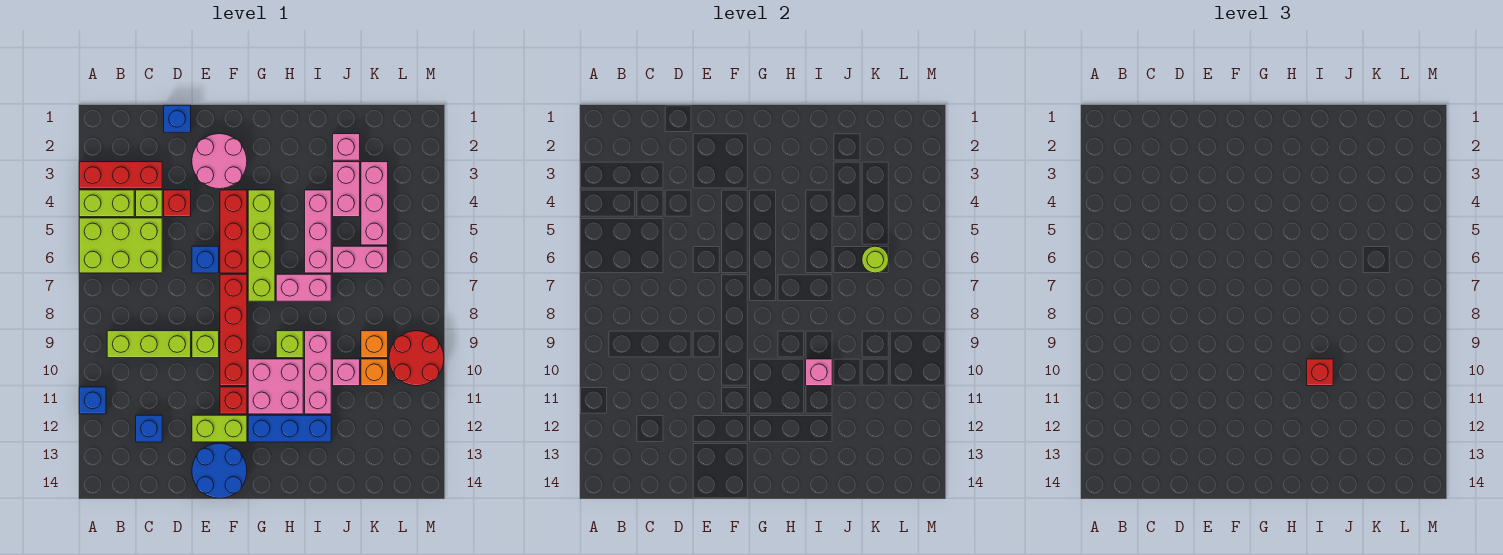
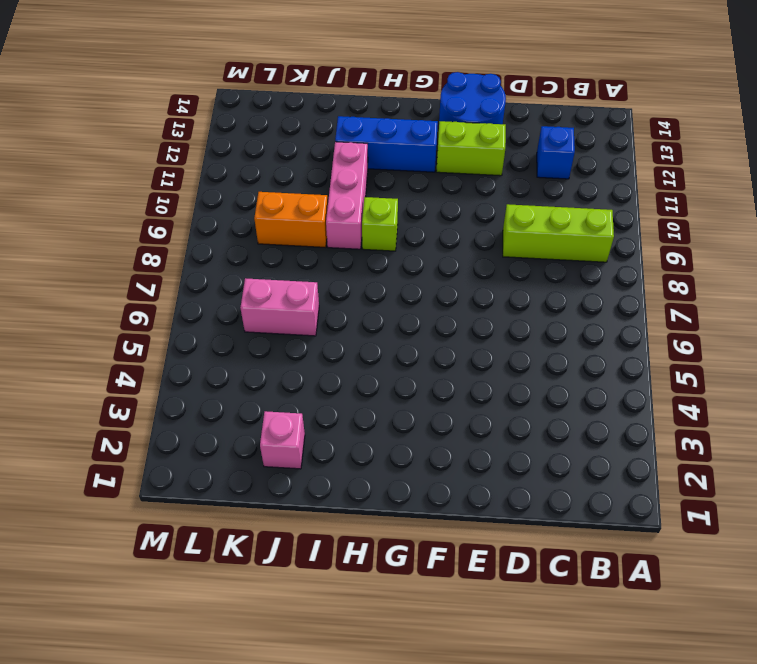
orange brick J9:K9 level 1 -> orange brick K9 level 1
none -> red brick A3:C3 level 1
none -> lime brick A4:B4 level 1
none -> lime brick A5:C6 level 1
none -> blue brick A11 level 1

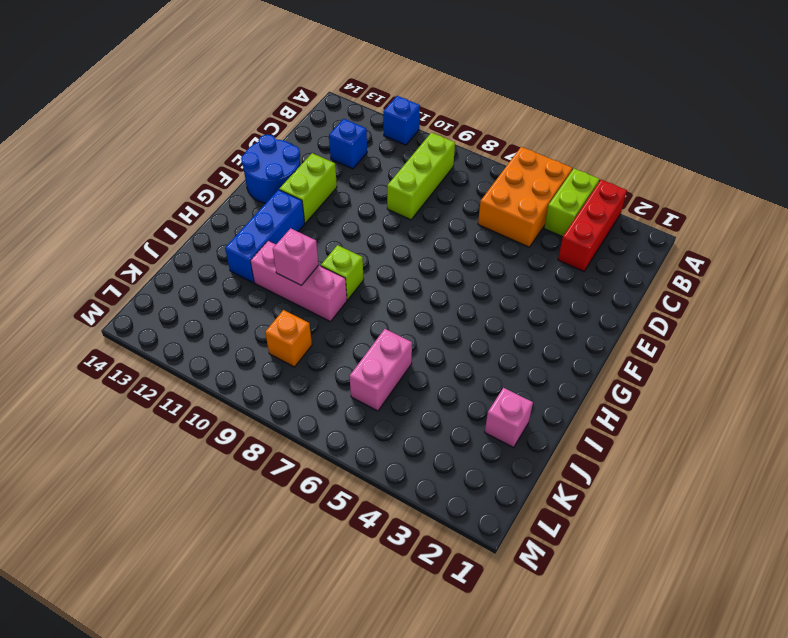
orange brick A5:C6 level 1 -> lime brick A5:C6 level 1
none -> lime brick C4 level 1
none -> blue brick D1 level 1
none -> red brick D4 level 1
none -> pink round brick E2:F3 level 1

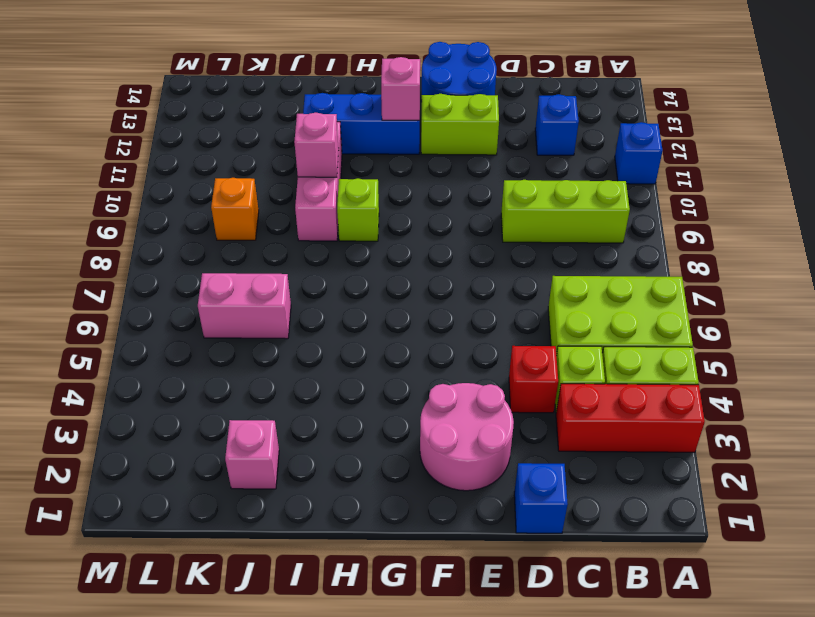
pink brick G12 level 2 -> pink brick J10 level 1
none -> blue brick E6 level 1
none -> lime brick E9 level 1
none -> red brick F4:F6 level 1
none -> red brick F7:F10 level 1

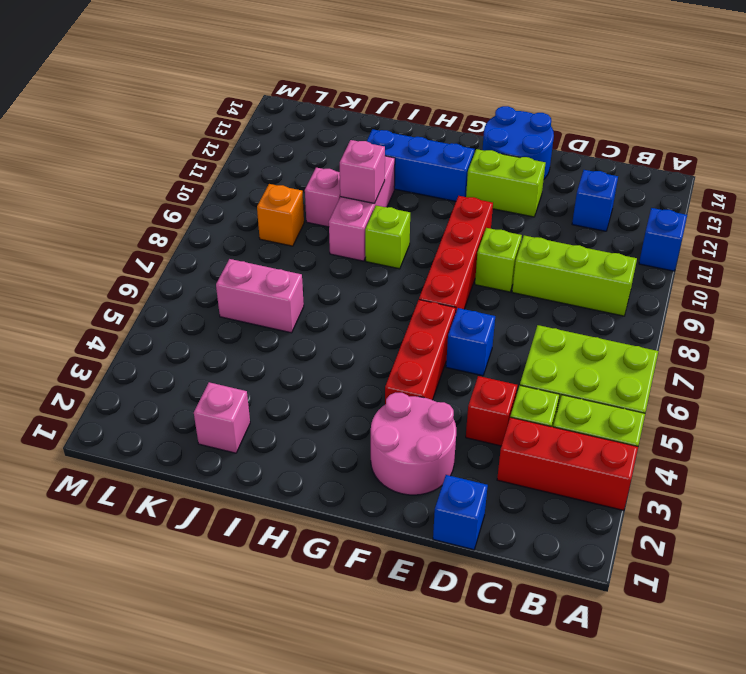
none -> red brick F11 level 1
none -> lime brick G4:G7 level 1
none -> pink brick G10:H11 level 1
none -> pink brick H7:I7 level 1

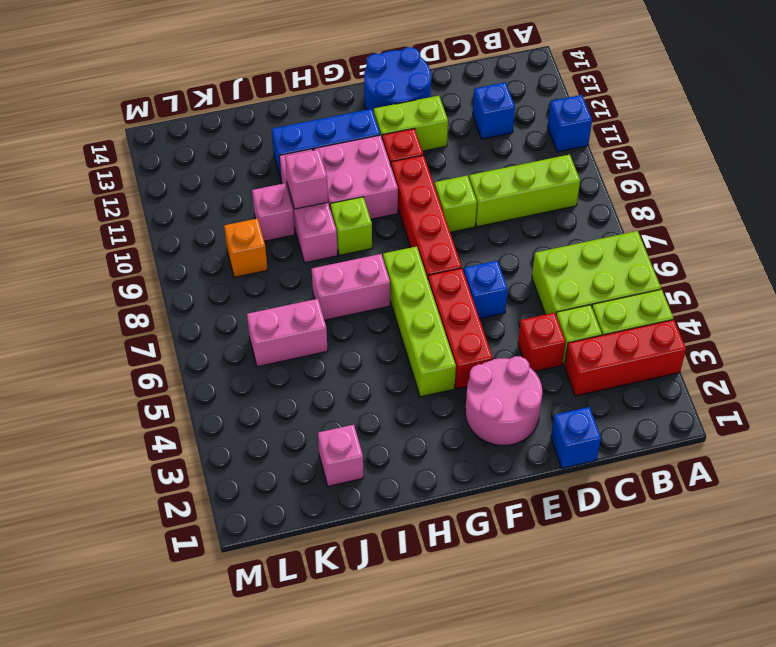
none -> pink brick I4:I6 level 1
none -> pink brick J3:J4 level 1
none -> pink brick K3:K5 level 1
none -> orange brick K10 level 1

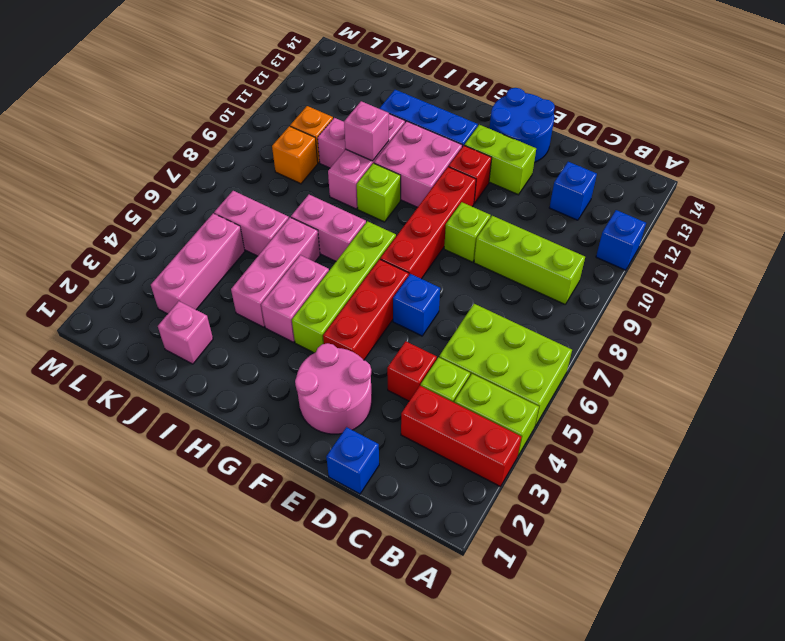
pink brick H4:H5 level 1 -> pink brick J3:J4 level 1
none -> red round brick L9:M10 level 1
none -> lime round brick K6 level 2
none -> red brick I10 level 3

